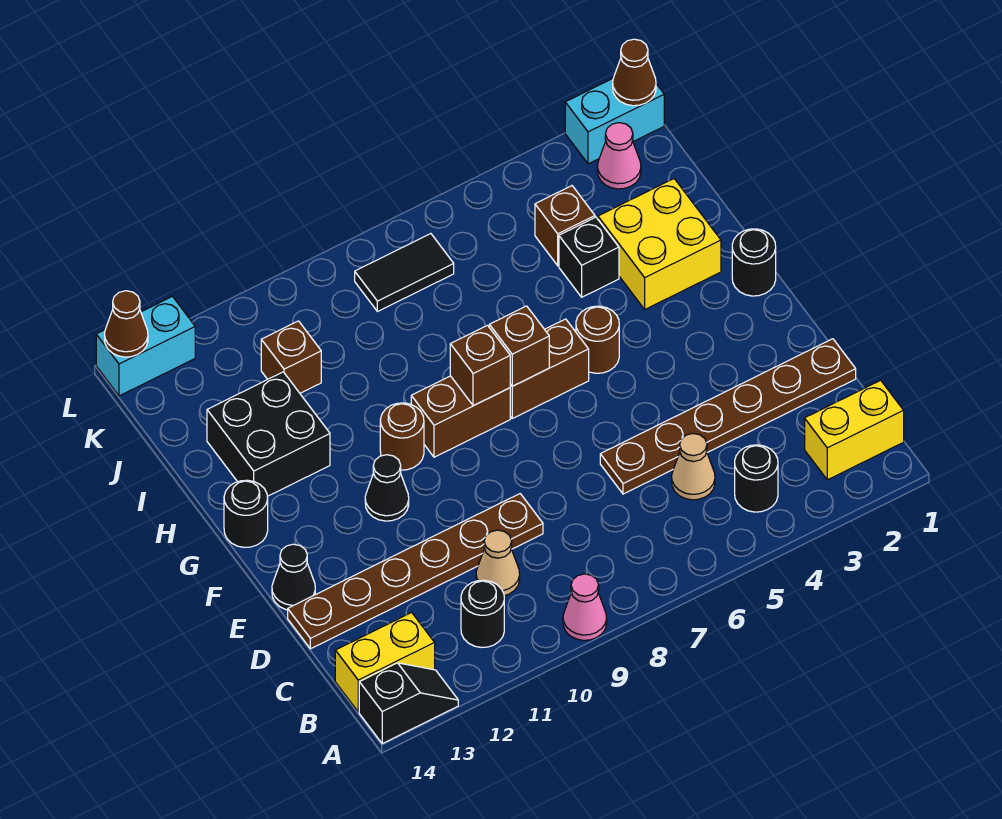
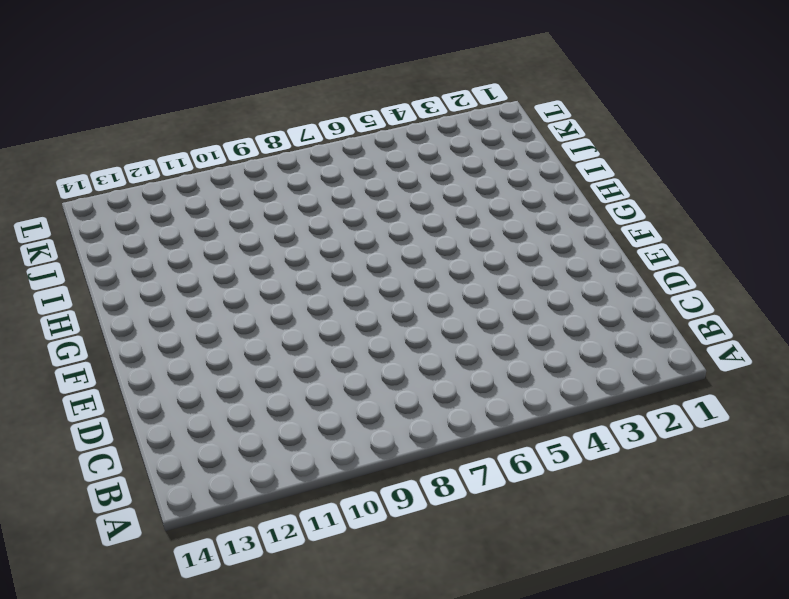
none -> pink cone A9 level 1
none -> black slope A13:A14 level 1 top 14
none -> yellow brick B1:B2 level 1
none -> black round brick B4 level 1

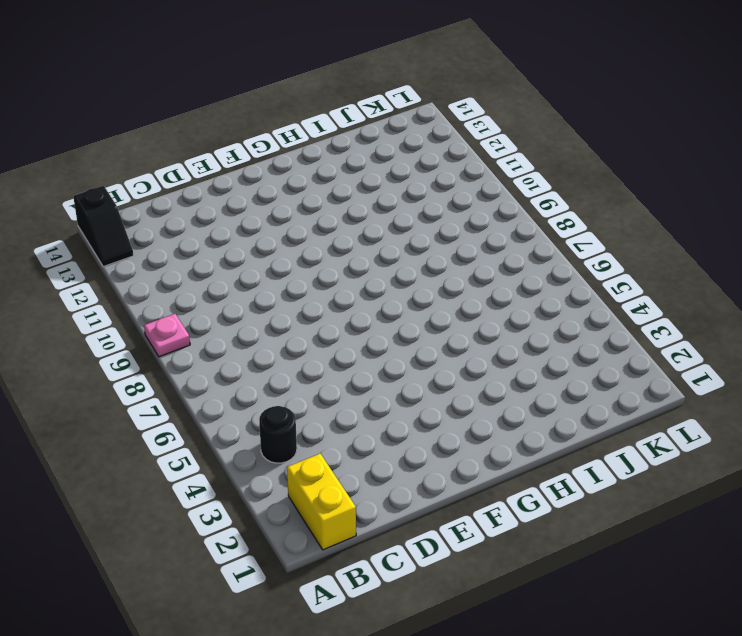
pink plate A9 level 1 -> pink cone A9 level 1
none -> black round brick B11 level 1
none -> yellow brick B13:B14 level 1
none -> tan cone C5 level 1
none -> tan cone C10 level 1

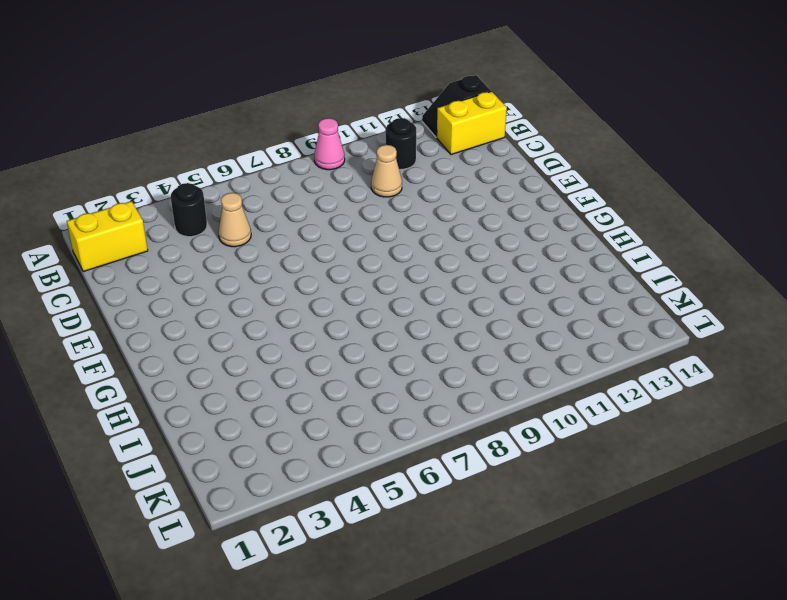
none -> brown plate D1:D6 level 1
none -> brown plate D9:D14 level 1
none -> black cone E14 level 1
none -> black cone F11 level 1

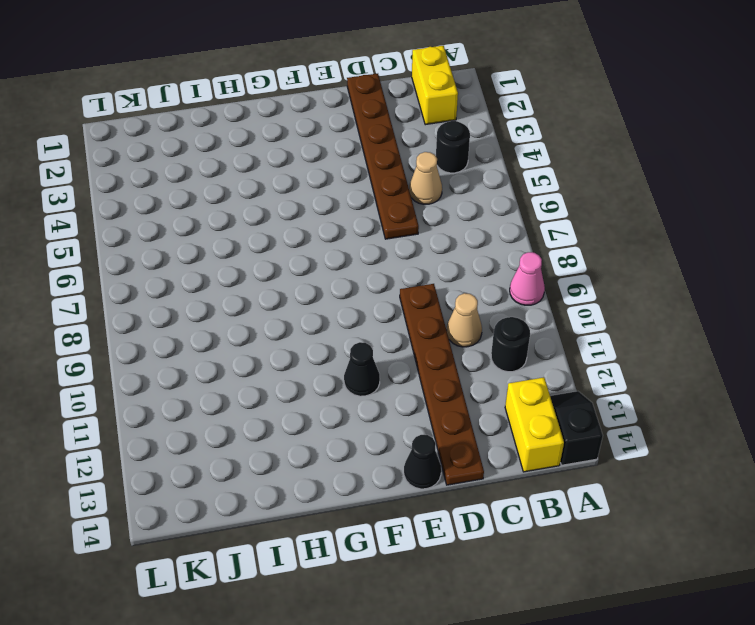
none -> black round brick G1 level 1
none -> brown round brick G5 level 1
none -> brown brick G6:G7 level 1
none -> brown brick G8:G9 level 1

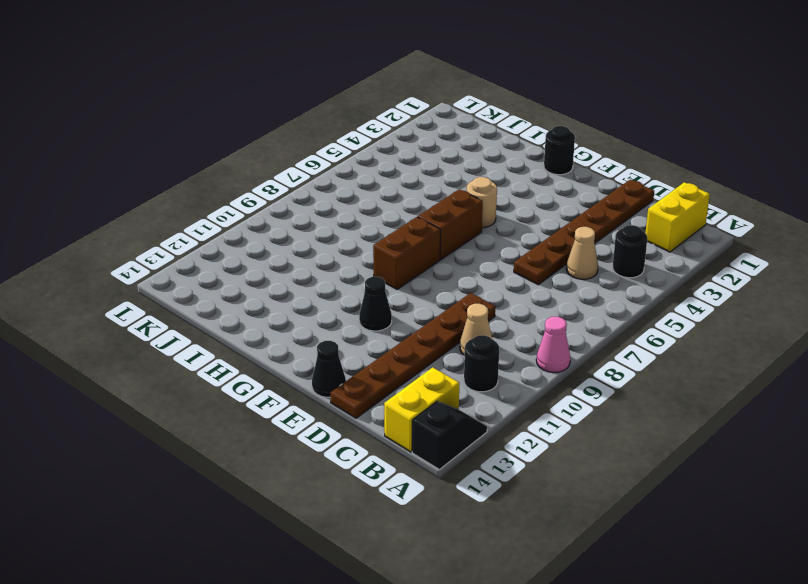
tan round brick G5 level 1 -> brown round brick G5 level 1
none -> brown round brick G10 level 1
none -> black round brick G14 level 1
none -> yellow brick H2:I3 level 1
none -> black brick H12:I13 level 1

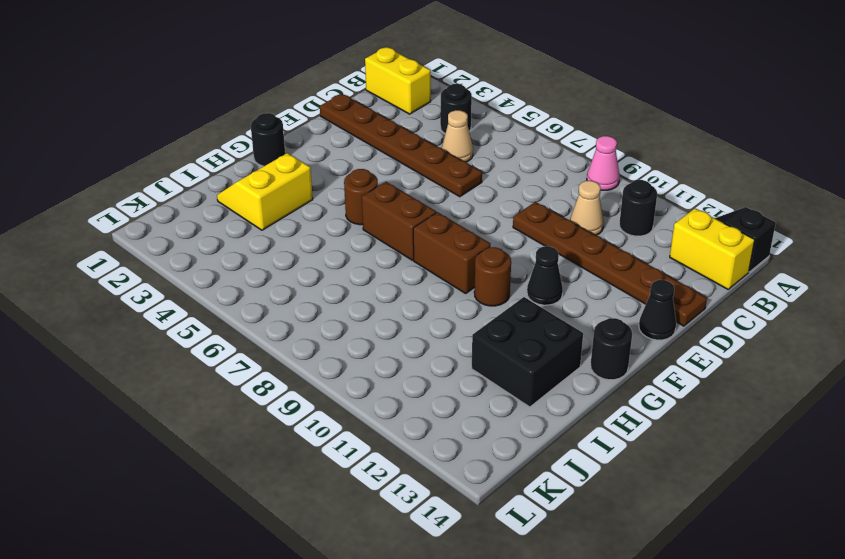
yellow slope H2:I3 level 1 top 3 -> yellow brick H2:I3 level 1
none -> black brick I4 level 1
none -> brown brick J4 level 1
none -> brown brick J11 level 1
none -> pink cone K2 level 1

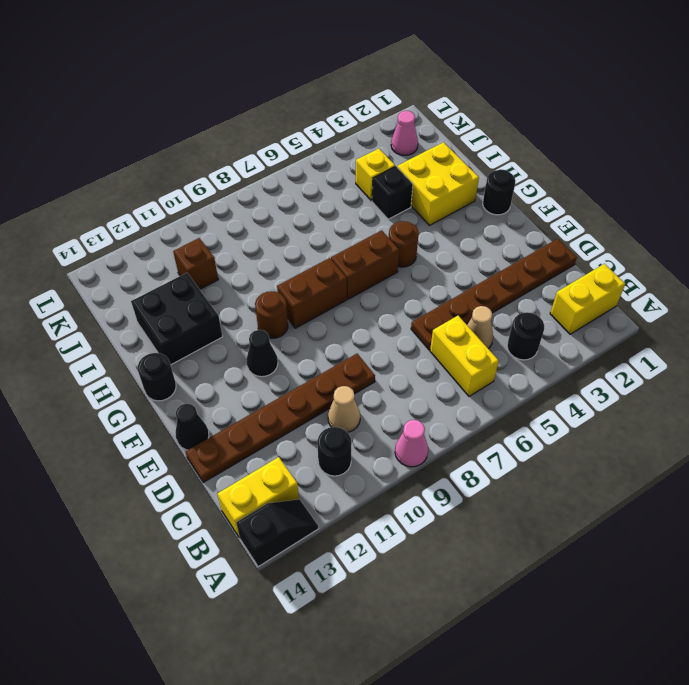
yellow brick B6:C6 level 1 -> none
yellow brick J4 level 1 -> brown brick J4 level 1
none -> black tile K7:K8 level 1
none -> cyan brick L1:L2 level 1
none -> cyan brick L13:L14 level 1
none -> brown brick G7 level 2

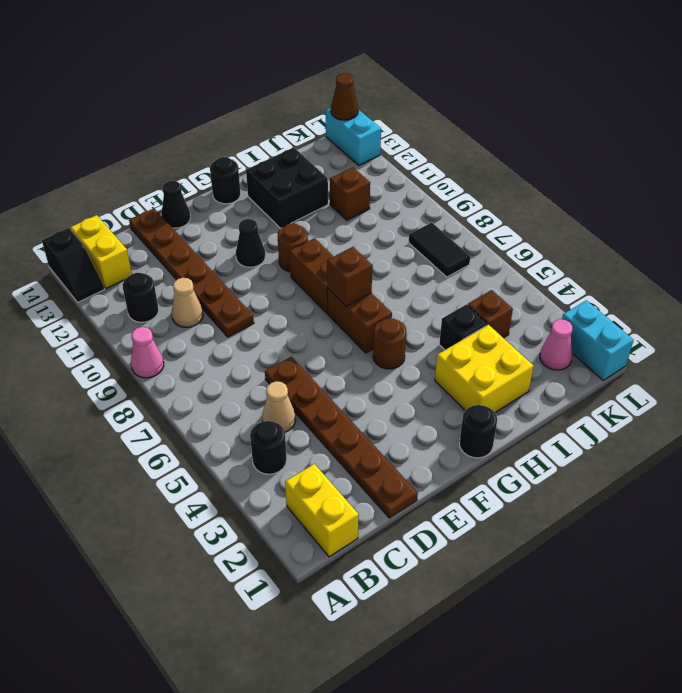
none -> brown brick G8 level 2
none -> brown cone L1 level 2

